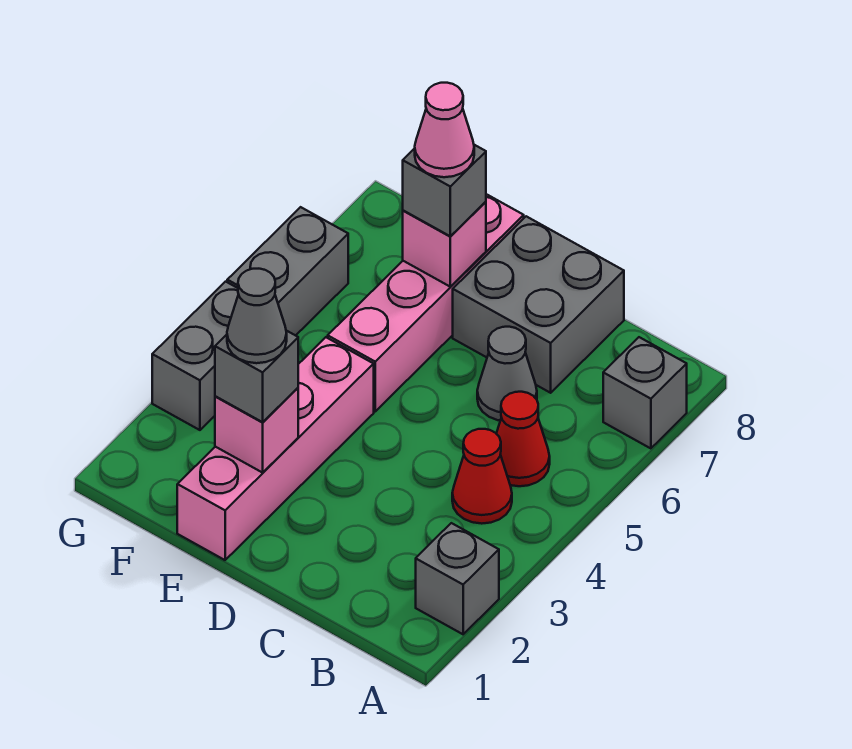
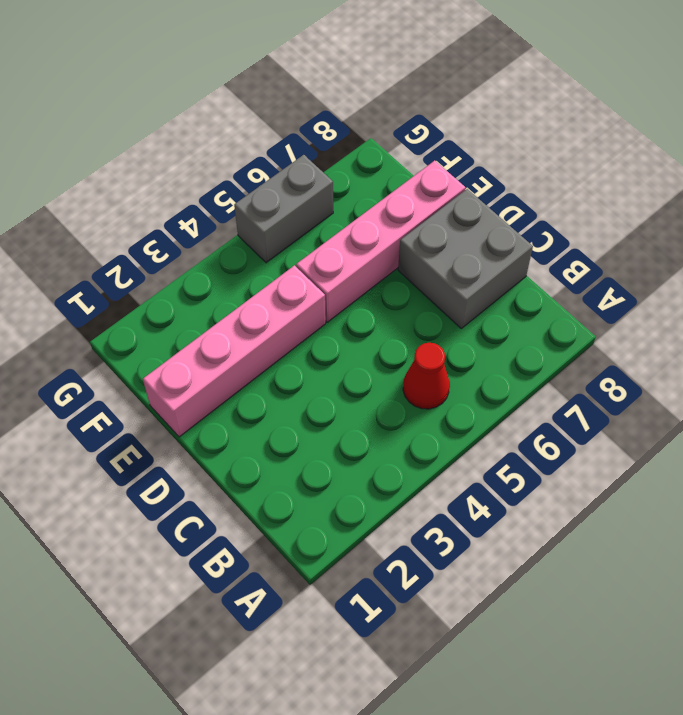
none -> grey brick A2 level 1
none -> grey brick A7 level 1
none -> red cone B4 level 1

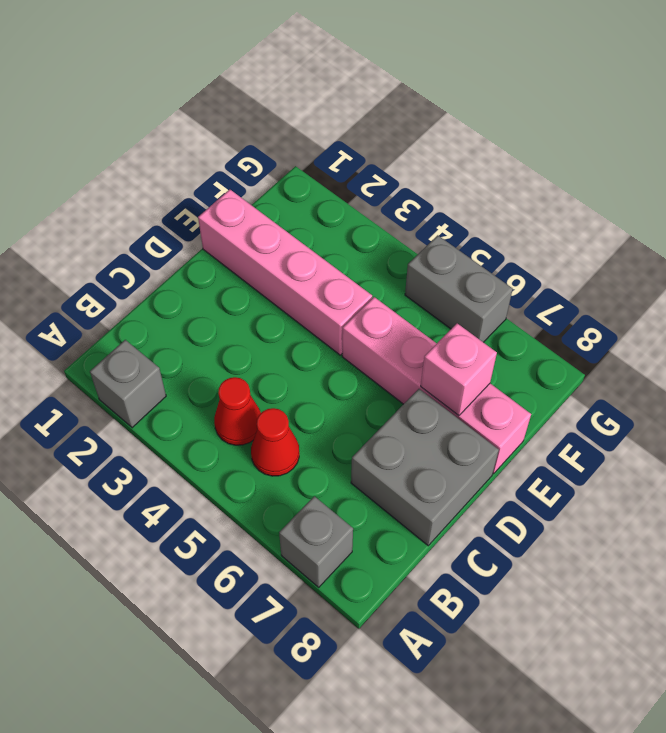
none -> grey cone C6 level 1
none -> grey brick G3:G4 level 1
none -> pink brick E2 level 2

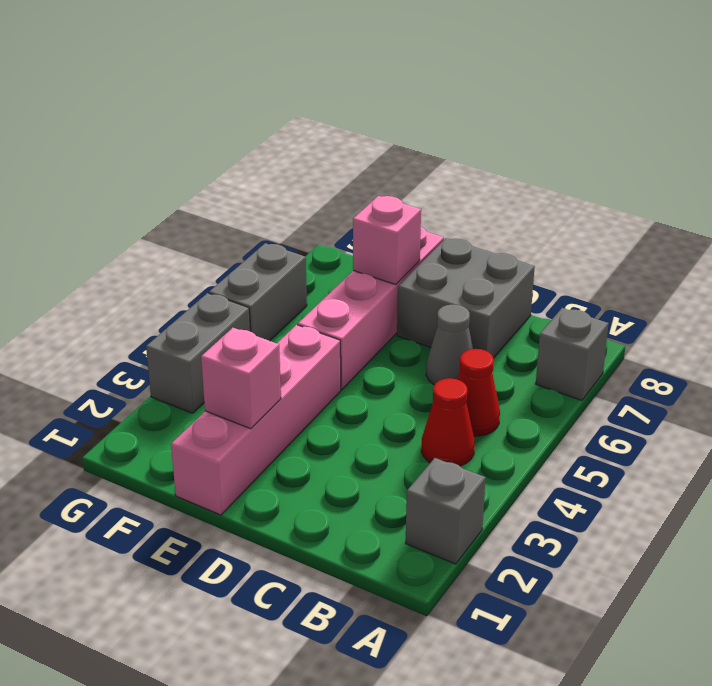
none -> grey brick E2 level 3
none -> grey brick E7 level 3
none -> grey cone E2 level 4

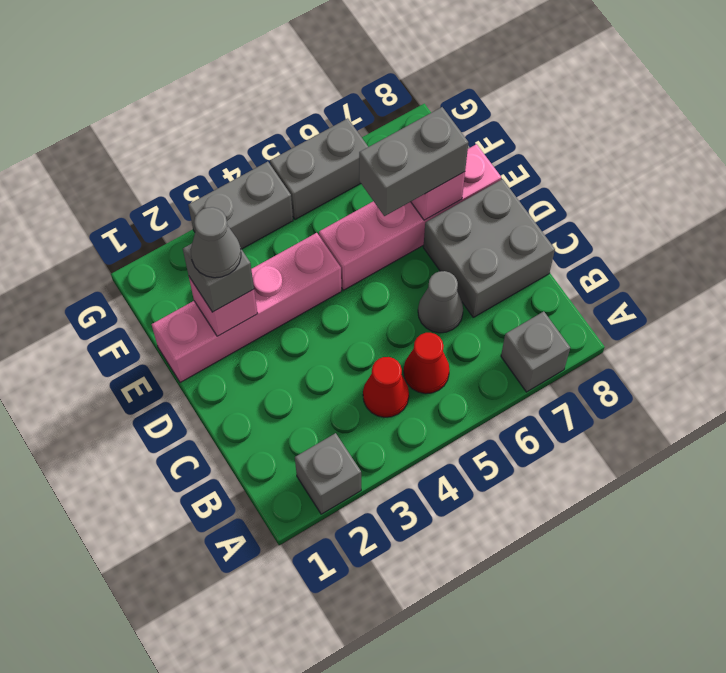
grey brick E6:E7 level 3 -> grey brick E7 level 3
none -> pink cone E7 level 4

